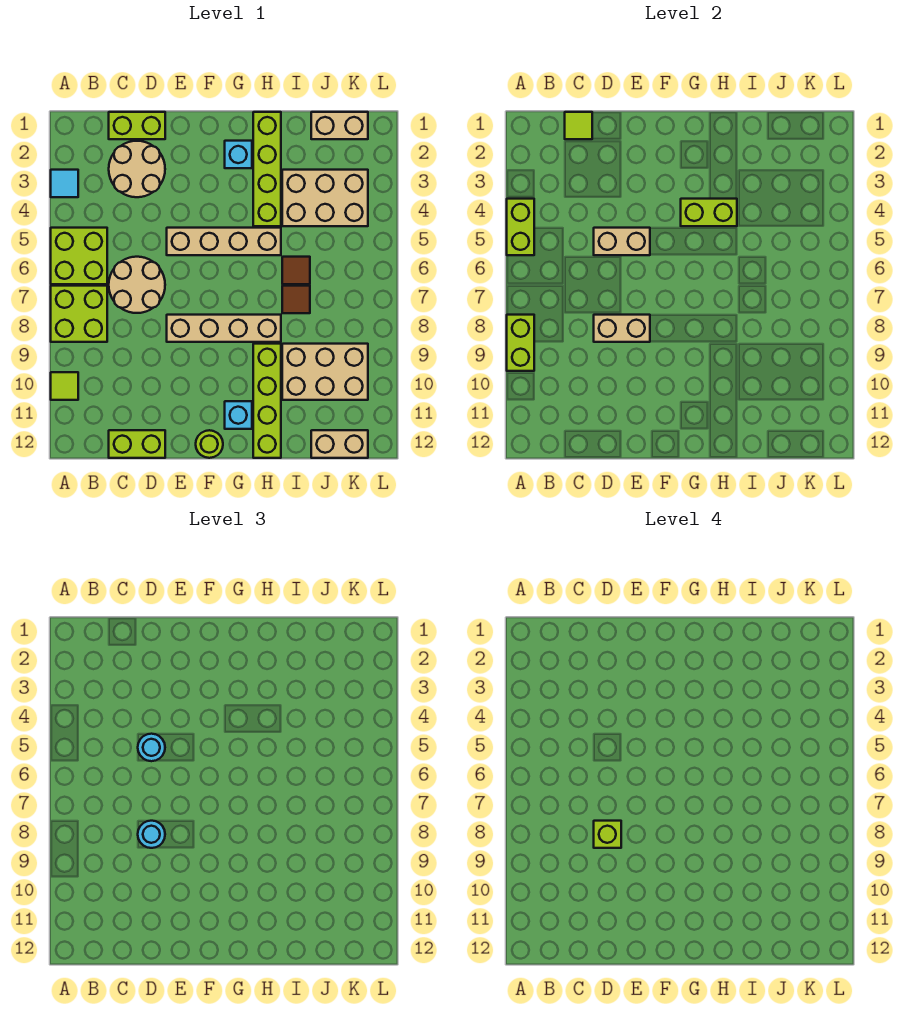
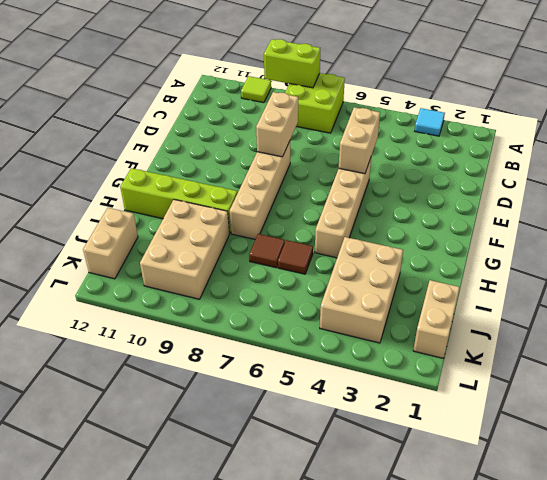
none -> lime brick A5:B6 level 1
none -> lime brick C1:D1 level 1
none -> tan round brick C2:D3 level 1
none -> tan round brick C6:D7 level 1

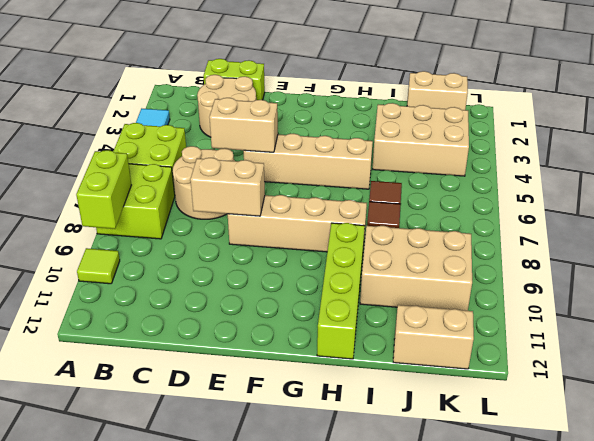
none -> lime brick C12:D12 level 1
none -> lime round brick F12 level 1
none -> cyan brick G2 level 1
none -> cyan brick G11 level 1

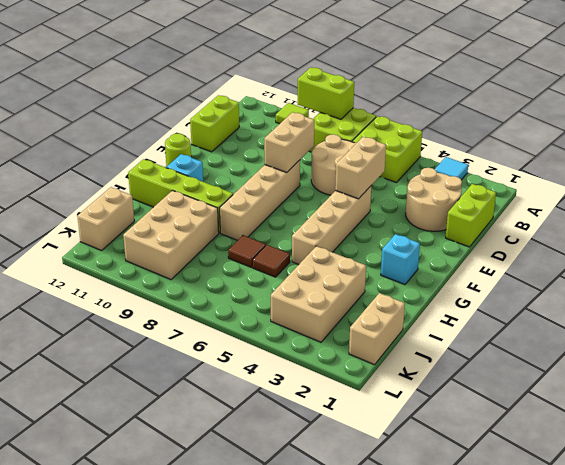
none -> lime brick H1:H4 level 1
none -> lime brick A4:A5 level 2
none -> lime tile C1 level 2
none -> lime brick G4:H4 level 2

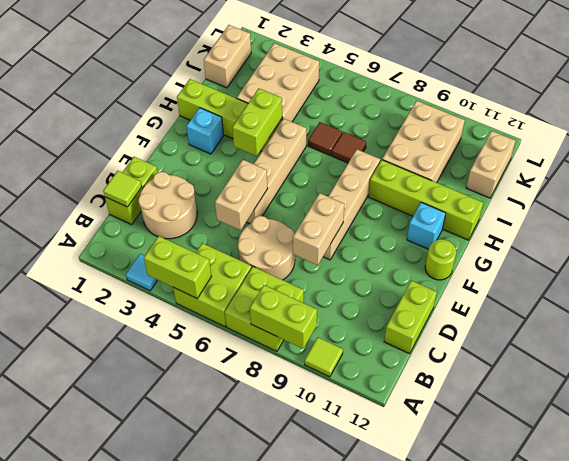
none -> cyan round brick D5 level 3
none -> cyan round brick D8 level 3
none -> lime brick D8 level 4

